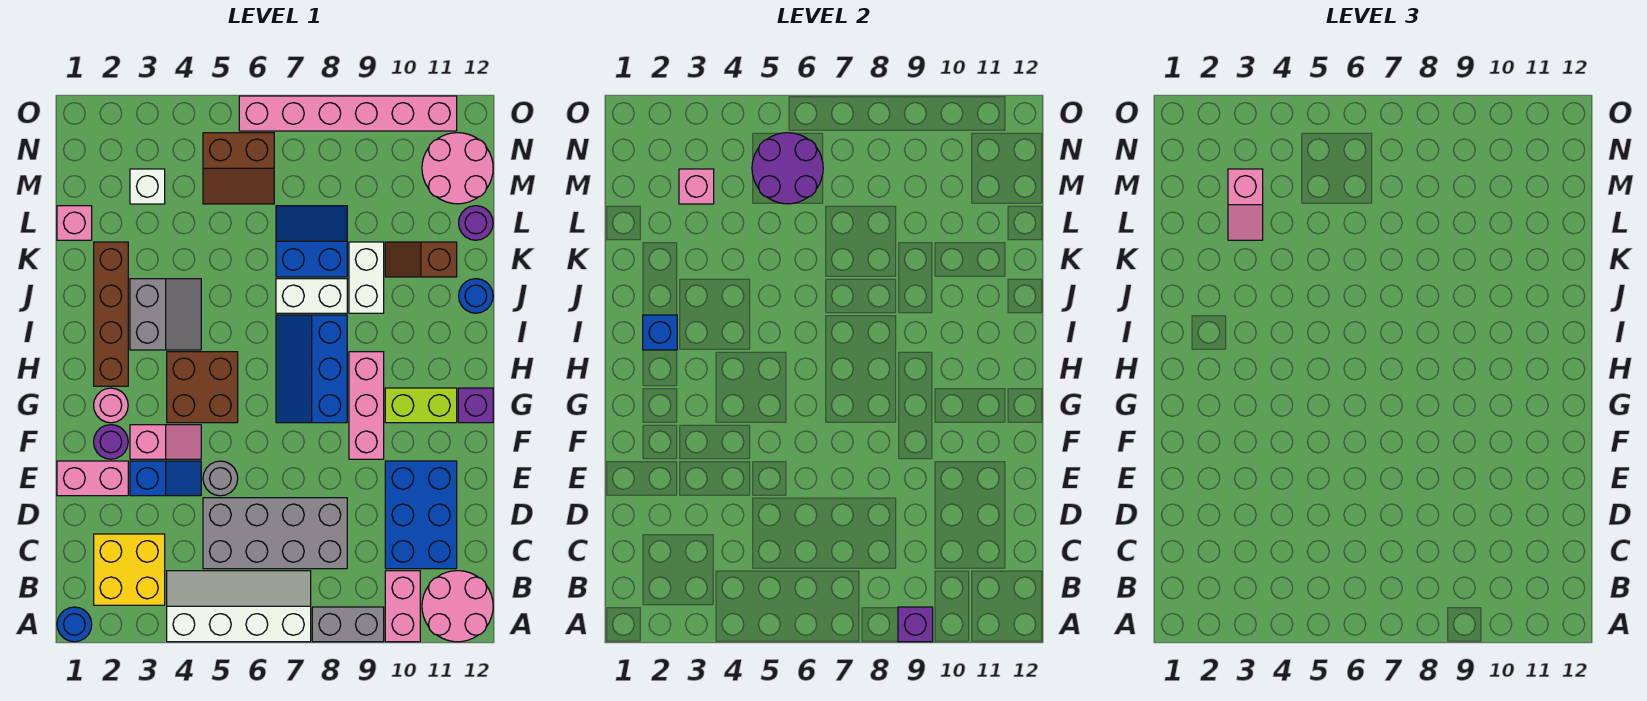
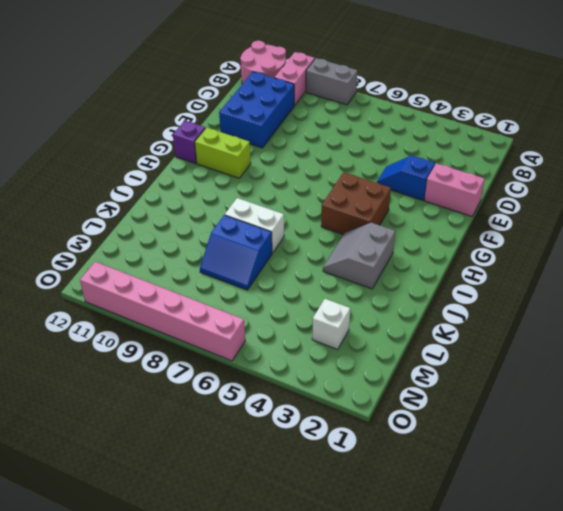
none -> blue round brick A1 level 1
none -> white slope A4:B7 level 1 top A
none -> yellow brick B2:C3 level 1
none -> grey brick C5:D8 level 1

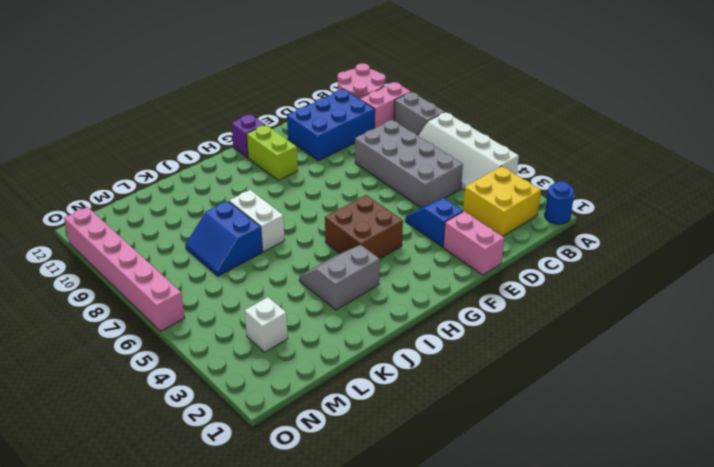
none -> grey round brick E5 level 1
none -> purple round brick F2 level 1
none -> pink slope F3:F4 level 1 top 3
none -> pink brick F9:H9 level 1

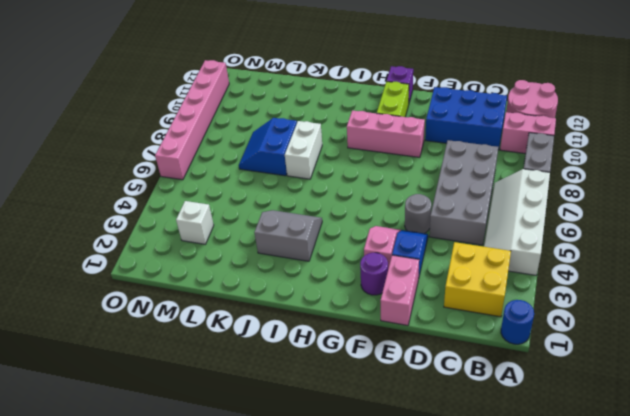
none -> pink round brick G2 level 1
none -> brown brick G4:H5 level 1
none -> blue slope G7:I8 level 1 top 8
none -> brown brick H2:K2 level 1

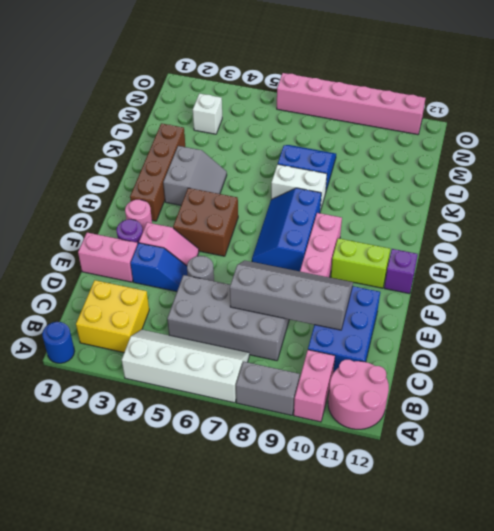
grey slope D7:E10 level 2 top D -> none
none -> white brick J9:K9 level 1
none -> blue round brick J12 level 1
none -> brown slope K10:K11 level 1 top 11
none -> pink brick L1 level 1

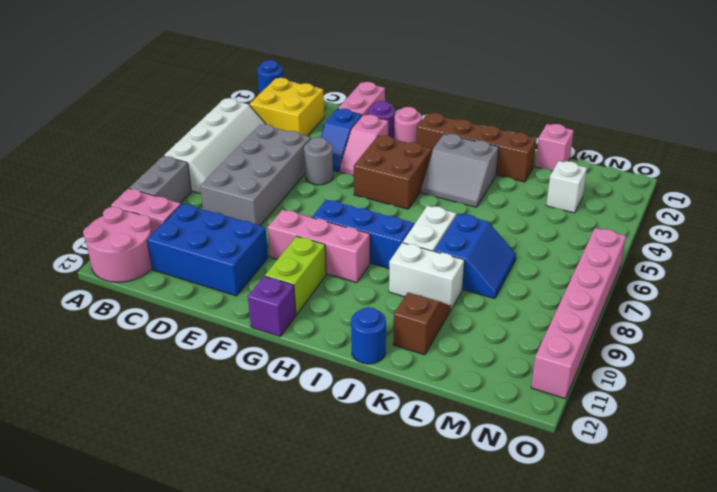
none -> purple round brick L12 level 1
none -> brown slope M5:N6 level 1 top N
none -> pink round brick M11:N12 level 1
none -> purple brick A9 level 2

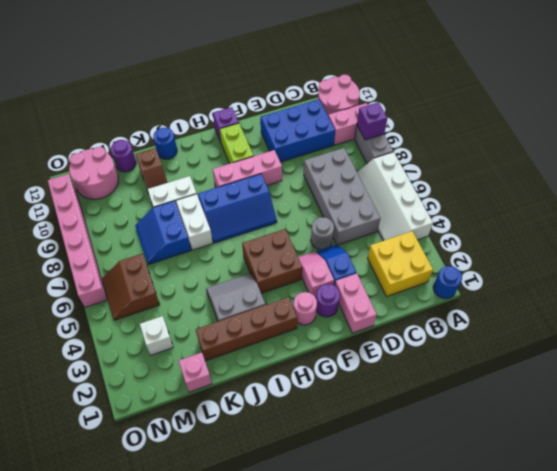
brown slope M5:N6 level 1 top M -> brown slope M5:N6 level 1 top N
none -> blue brick I2 level 2
none -> pink brick M3 level 2
none -> purple round brick M5:N6 level 2
none -> pink slope L3:M3 level 3 top M

